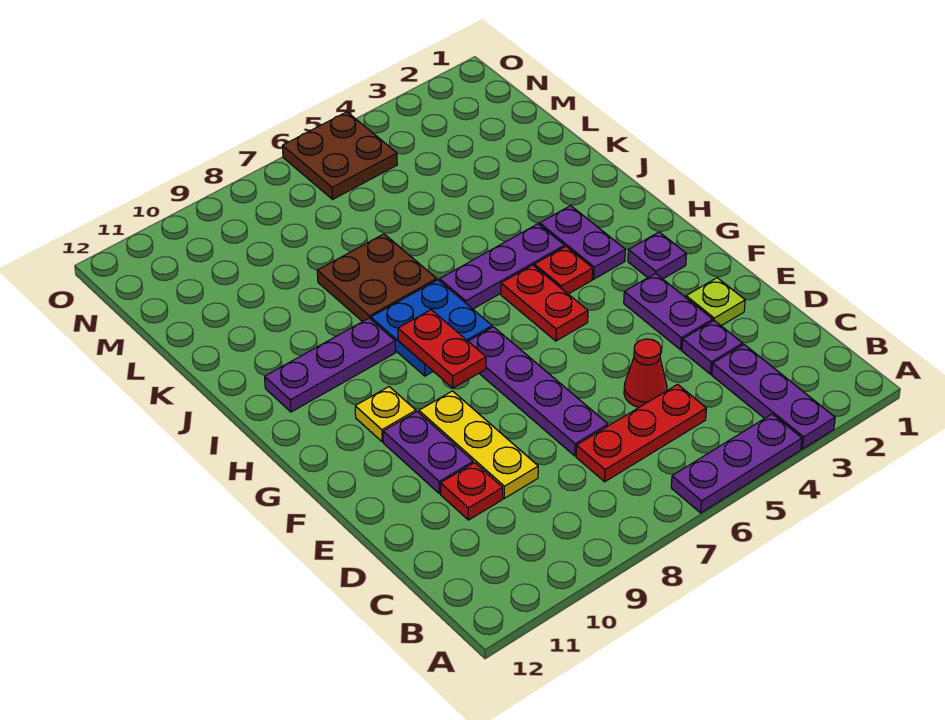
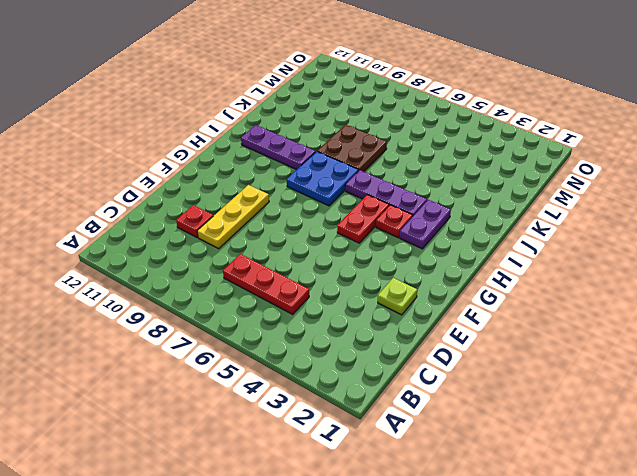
none -> purple plate A3:C3 level 1
none -> purple plate A4:A6 level 1
none -> purple plate D3 level 1

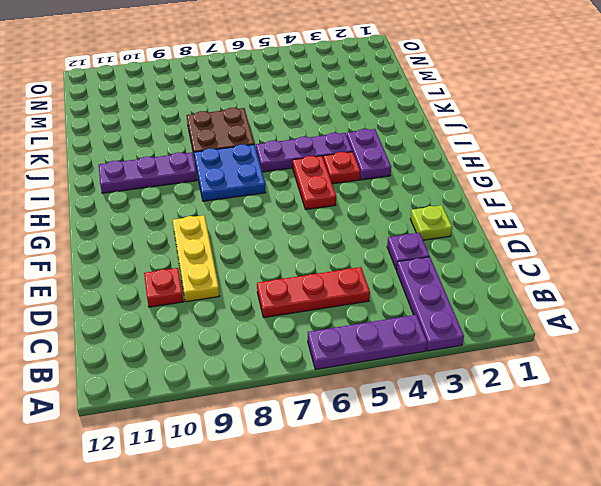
none -> red cone D5 level 1
none -> purple plate D7:G7 level 1
none -> purple plate E3:F3 level 1

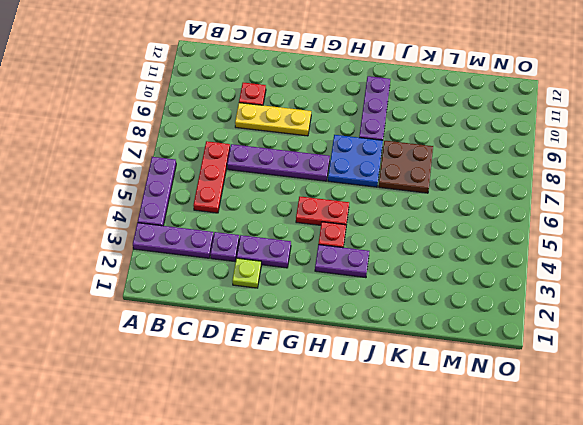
none -> red cone D5 level 1
none -> purple plate E10:F10 level 1
none -> purple plate G2 level 1

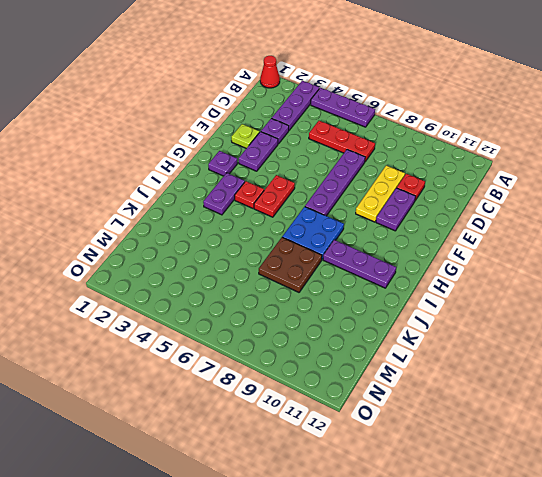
red cone A1 level 1 -> red cone D5 level 1
none -> yellow plate G10 level 1
none -> purple plate I4:I6 level 1
none -> brown plate N5:O6 level 1

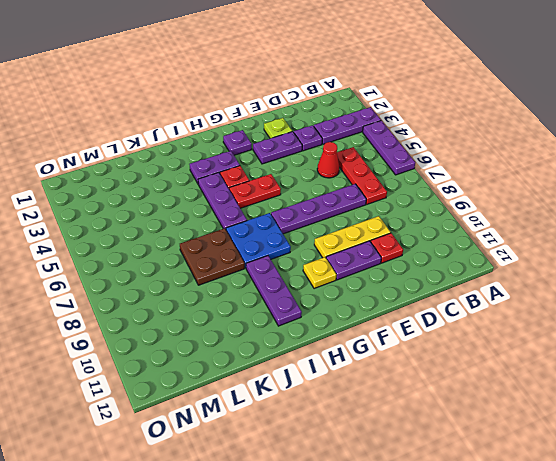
none -> brown plate N5:O6 level 1
none -> red plate G8:H8 level 2

